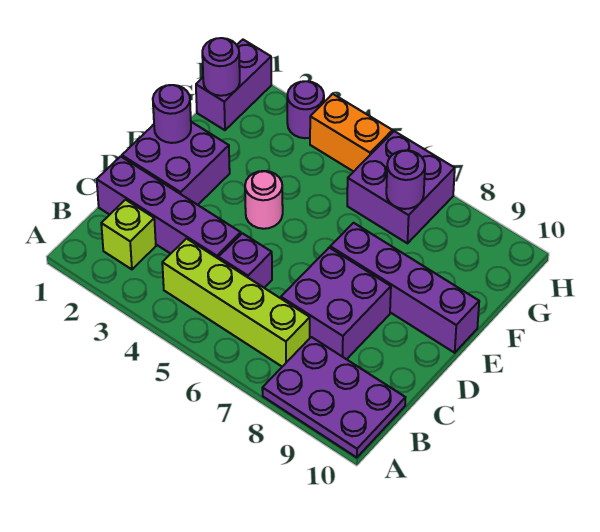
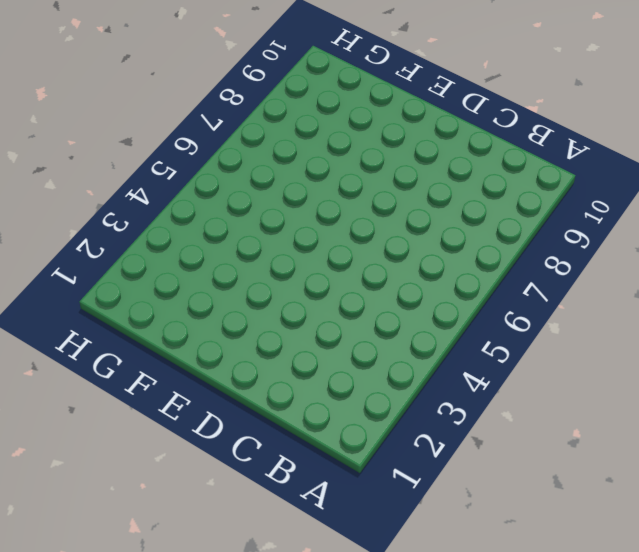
none -> purple plate A8:B10 level 1
none -> lime brick B2 level 1
none -> lime brick B4:B7 level 1

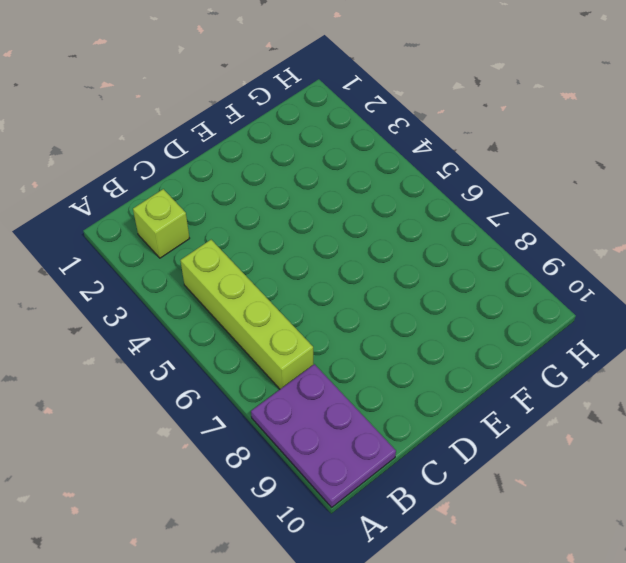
none -> purple brick C1:C4 level 1
none -> purple brick C5 level 1
none -> purple brick C7:D8 level 1

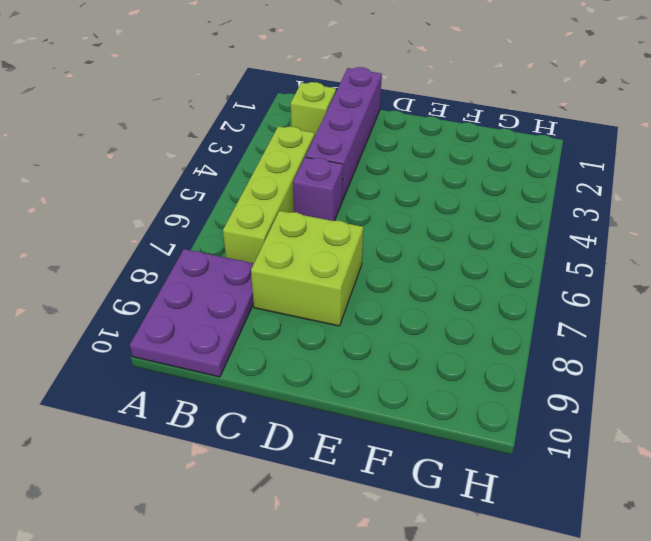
lime brick C7:D8 level 1 -> purple brick C7:D8 level 1
none -> purple brick D1:E2 level 1
none -> pink round brick E4 level 1
none -> purple brick E7:E10 level 1

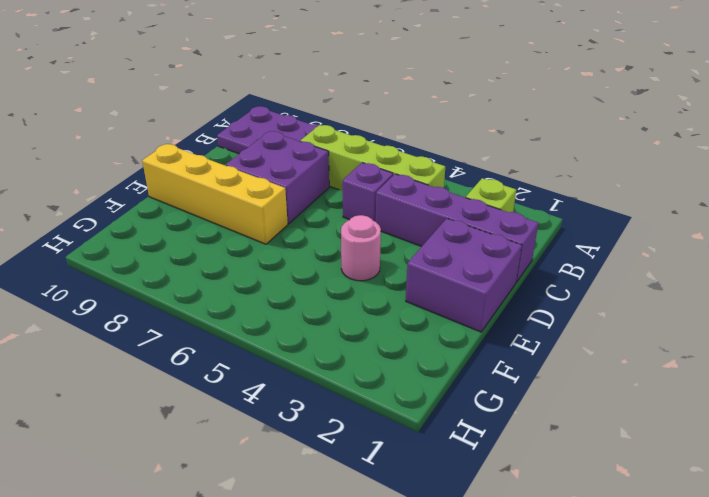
yellow brick E7:E10 level 1 -> purple brick E7:E10 level 1
none -> purple brick G1:H1 level 1
none -> purple brick G6:H7 level 1
none -> purple round brick H3 level 1

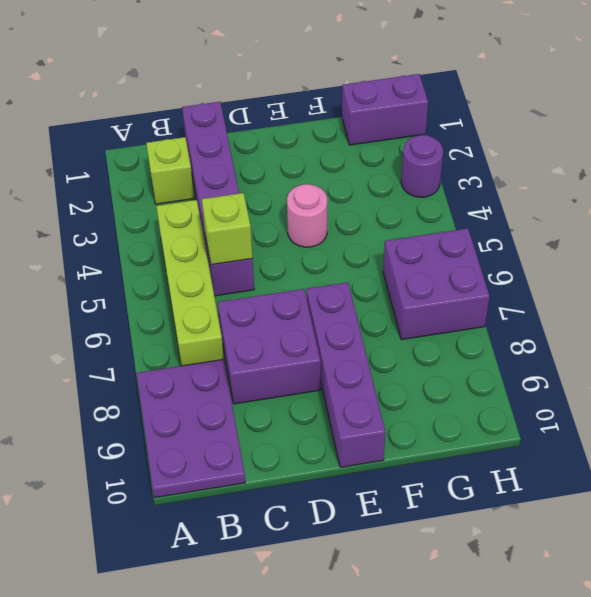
lime brick C5 level 2 -> none
none -> purple brick D1:E2 level 1
none -> orange brick H4:H5 level 1
none -> purple round brick E1 level 2

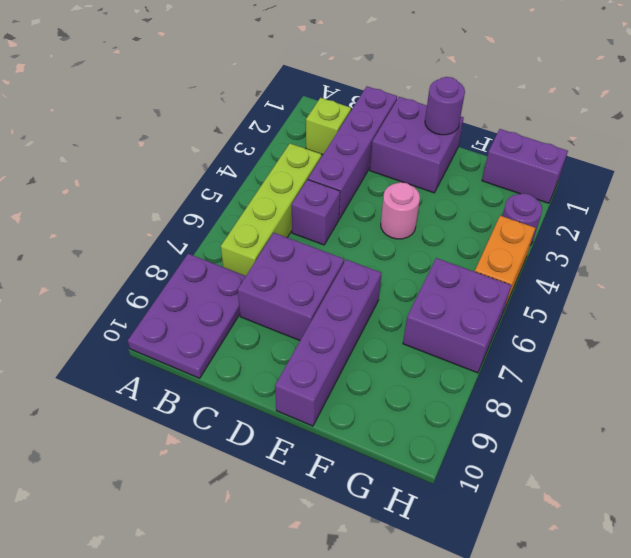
none -> purple round brick G1 level 2
none -> purple round brick G7 level 2

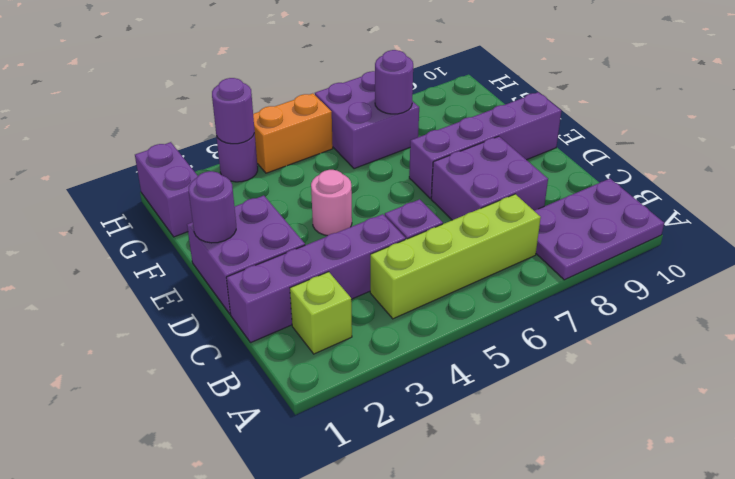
purple round brick H3 level 2 -> purple round brick G1 level 2

